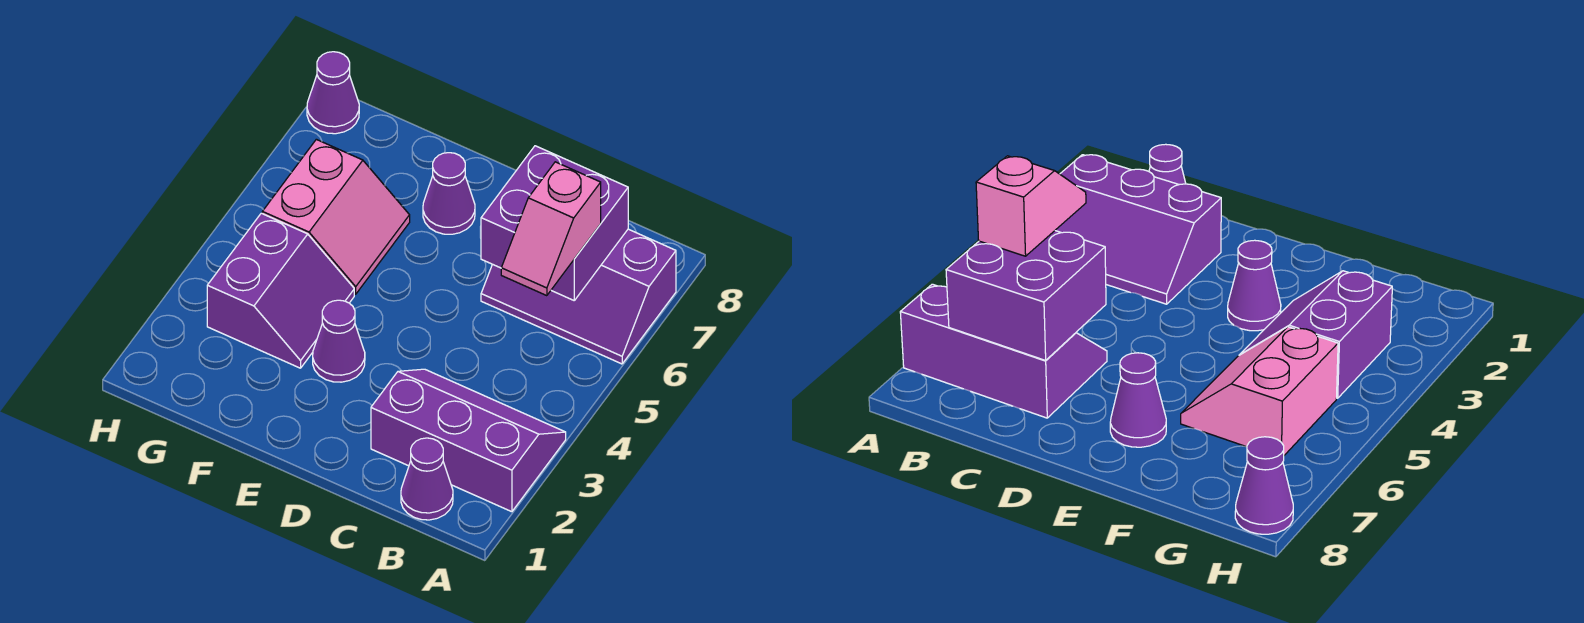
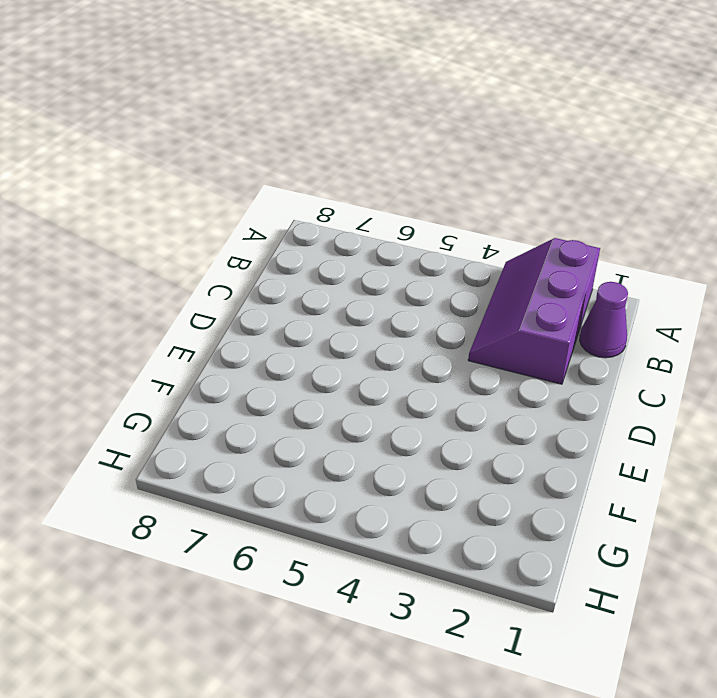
none -> purple slope A6:C7 level 1 top 7
none -> purple cone E3 level 1

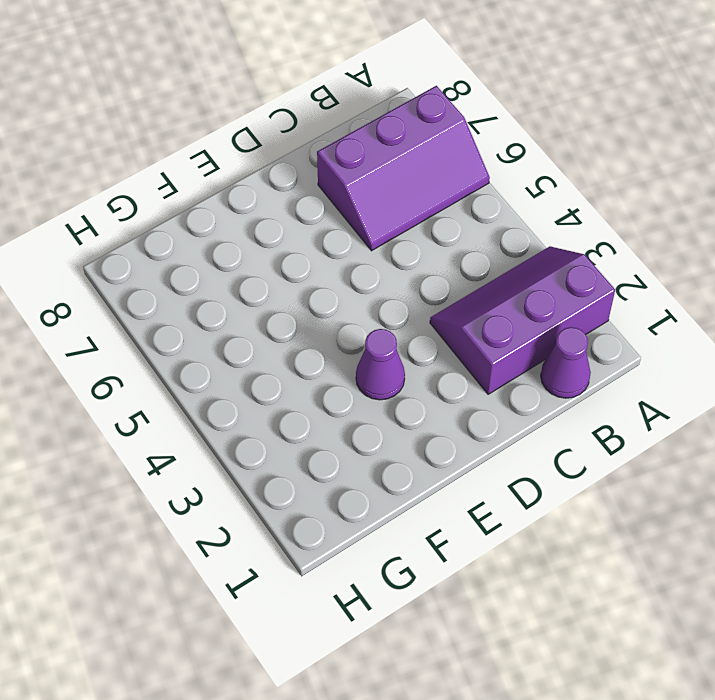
none -> purple cone E7 level 1
none -> purple slope F3:G4 level 1 top G

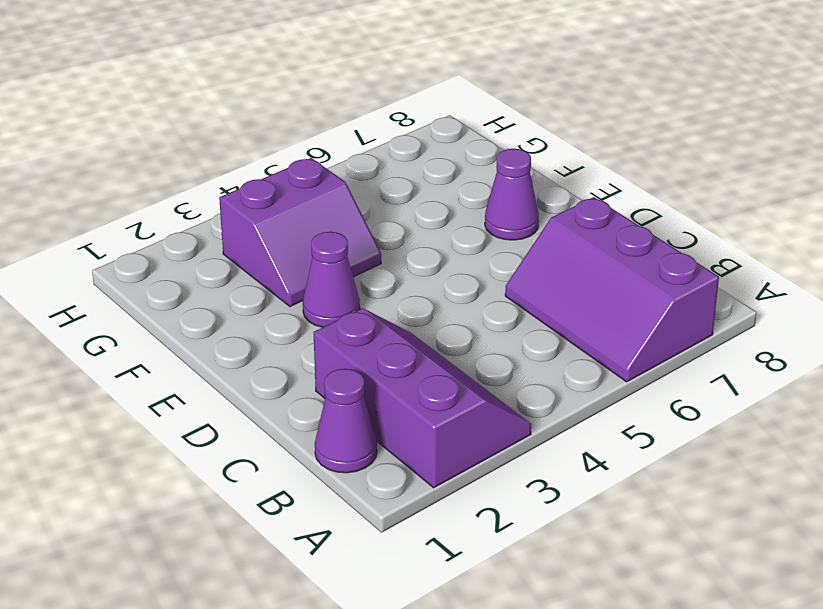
none -> pink slope F5:G6 level 1 top G
none -> purple cone H8 level 1

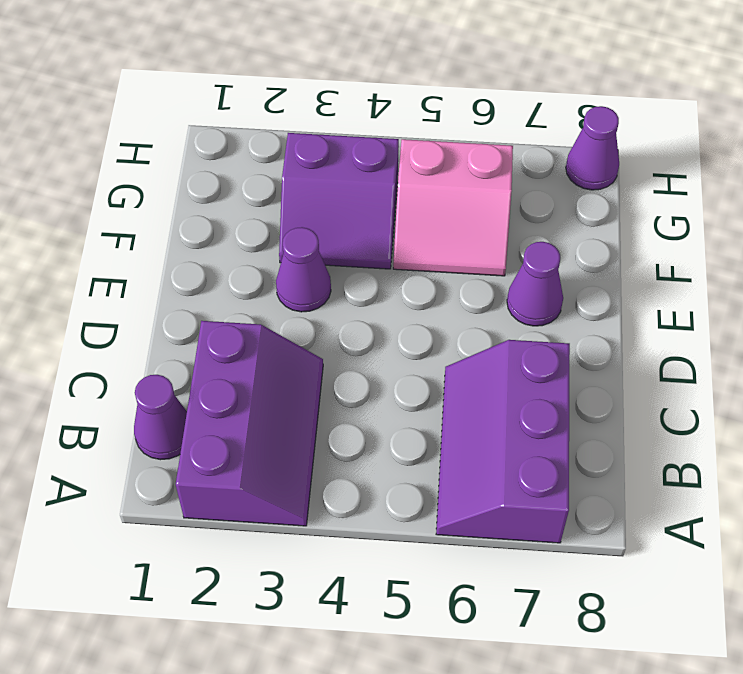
none -> purple brick B6:C7 level 2
none -> pink slope B5:B6 level 3 top 6

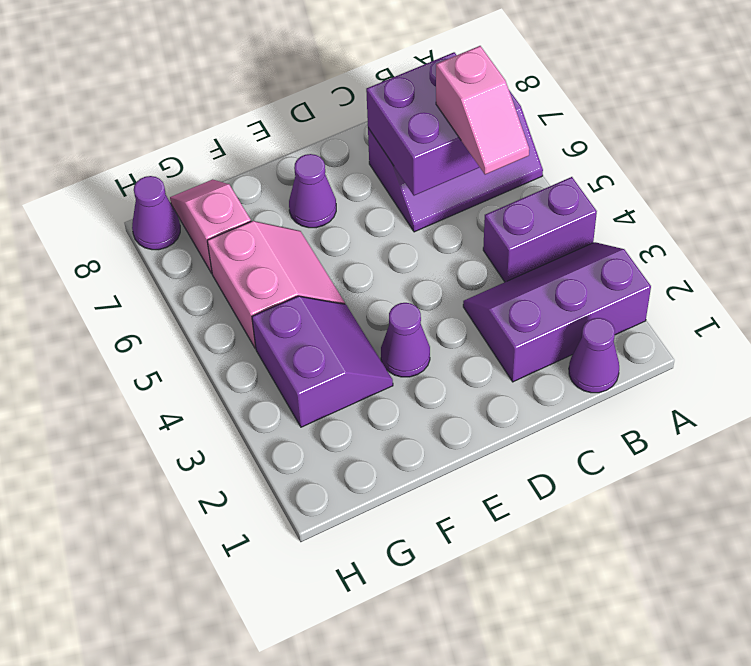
purple brick A4:B4 level 1 -> none
pink slope G7:G8 level 1 top 7 -> none

